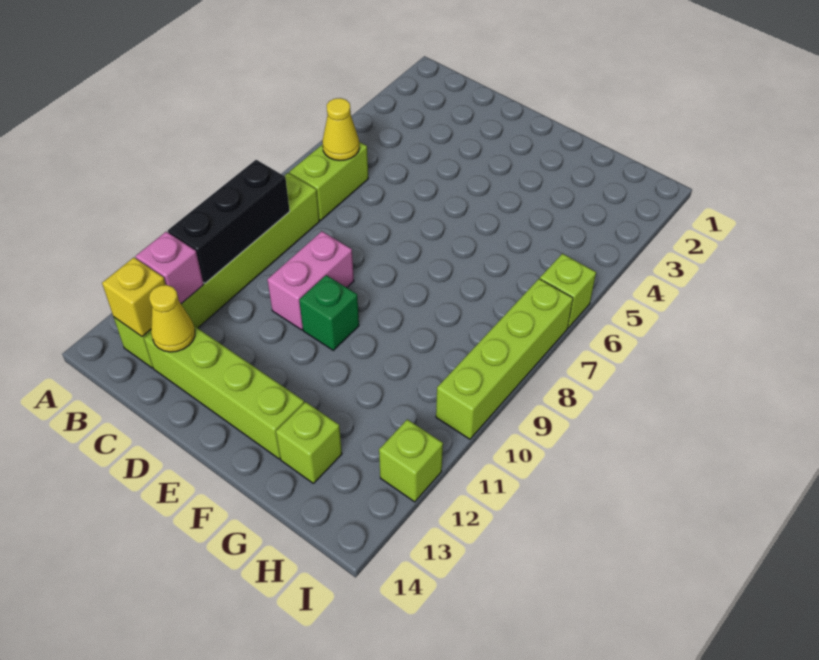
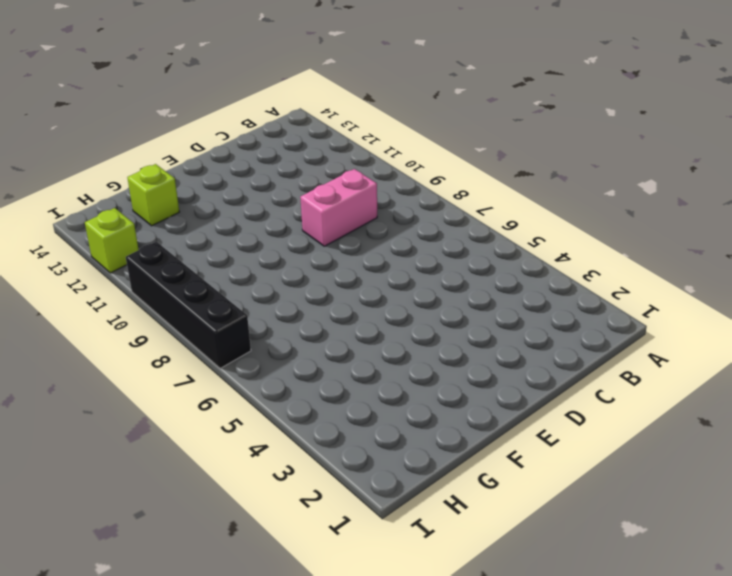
pink brick C9:D9 level 1 -> pink brick D9:D10 level 1
black brick I7:I10 level 1 -> lime brick I7:I10 level 1
none -> lime brick B6:B7 level 1
none -> lime brick B8:B13 level 1
none -> lime brick C13:F13 level 1

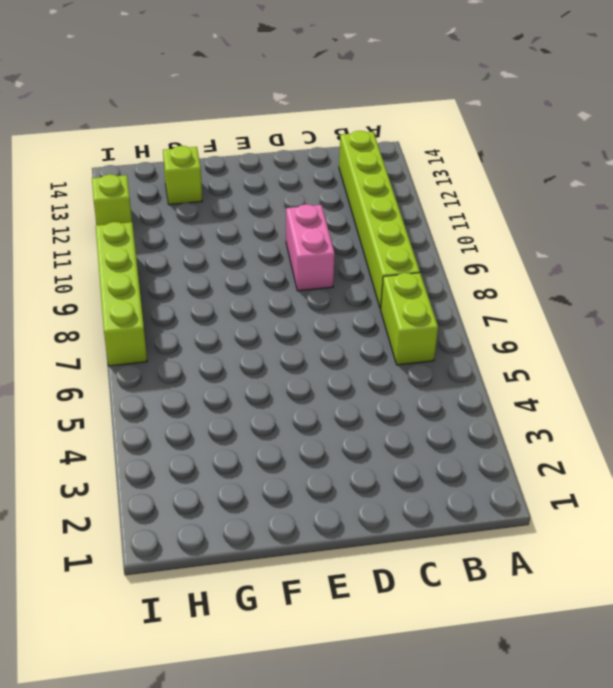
none -> lime brick C13:F13 level 1
none -> green brick E10 level 1
none -> lime brick I6 level 1

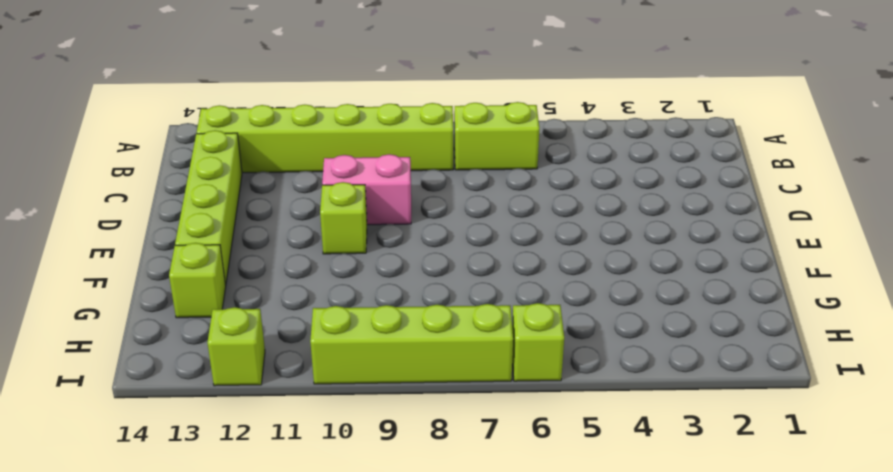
lime brick E10 level 1 -> green brick E10 level 1
none -> yellow cone B6 level 2
none -> black brick B9:B11 level 2
none -> pink brick B12 level 2

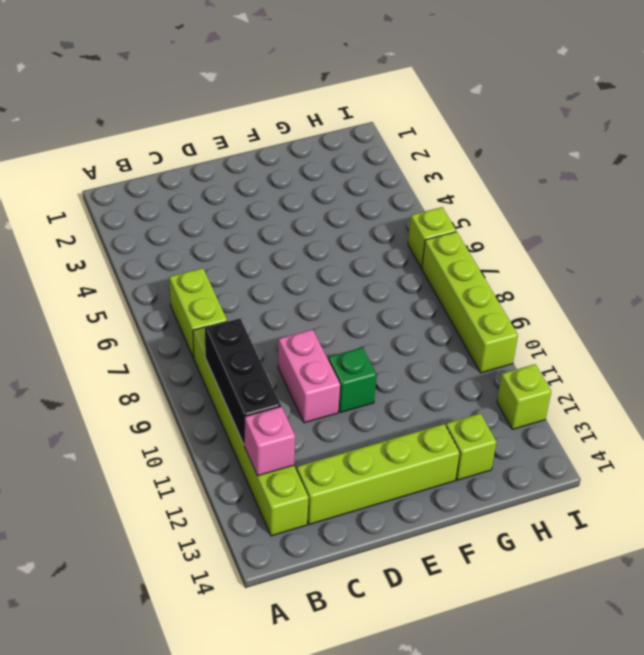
none -> yellow cone B6 level 2
none -> yellow brick B13 level 2
none -> yellow cone C13 level 2

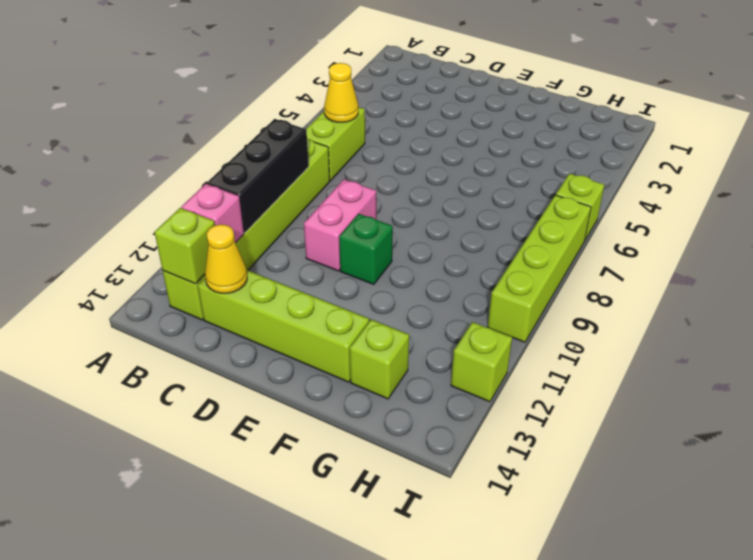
lime brick B13 level 2 -> yellow brick B13 level 2

